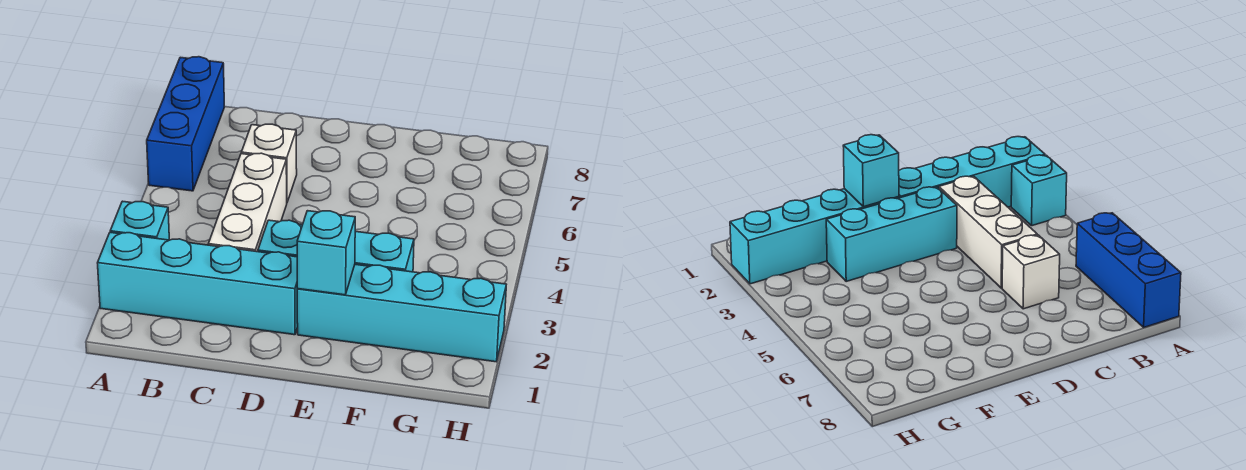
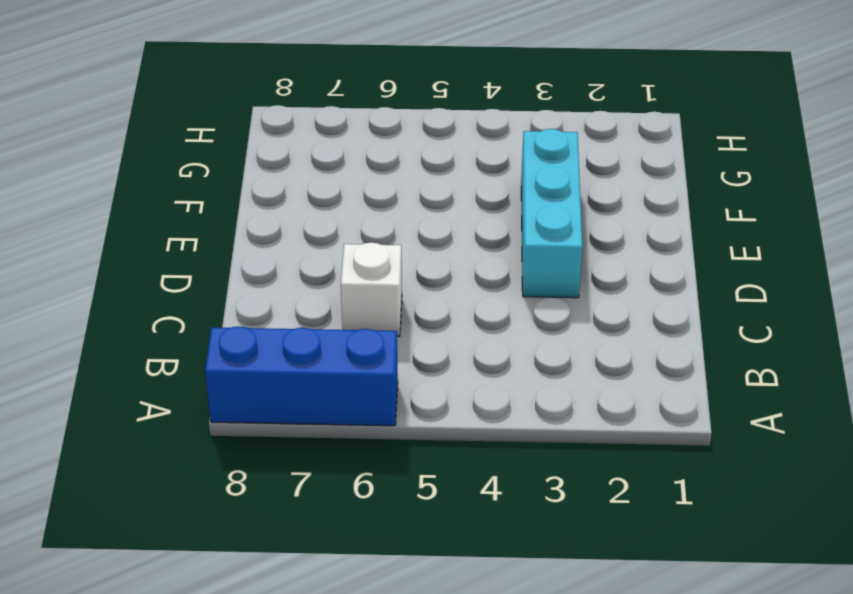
none -> cyan brick A2:D2 level 1
none -> cyan brick A3 level 1

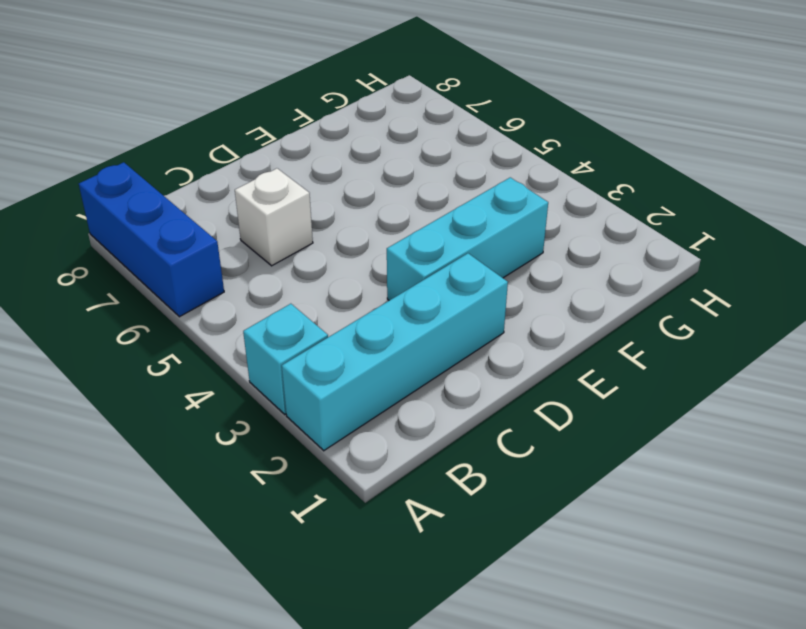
none -> white brick C3:C5 level 1
none -> cyan brick E2:H2 level 1

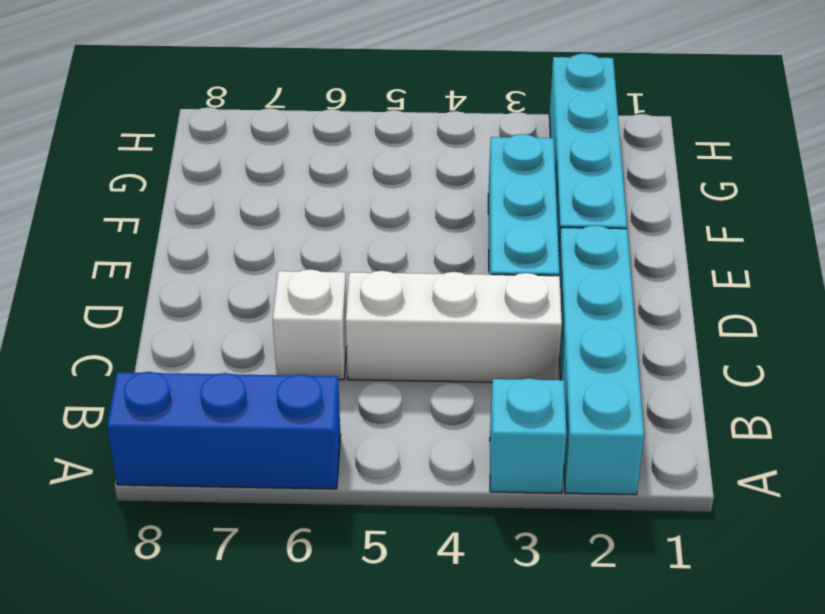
none -> cyan brick E2 level 2

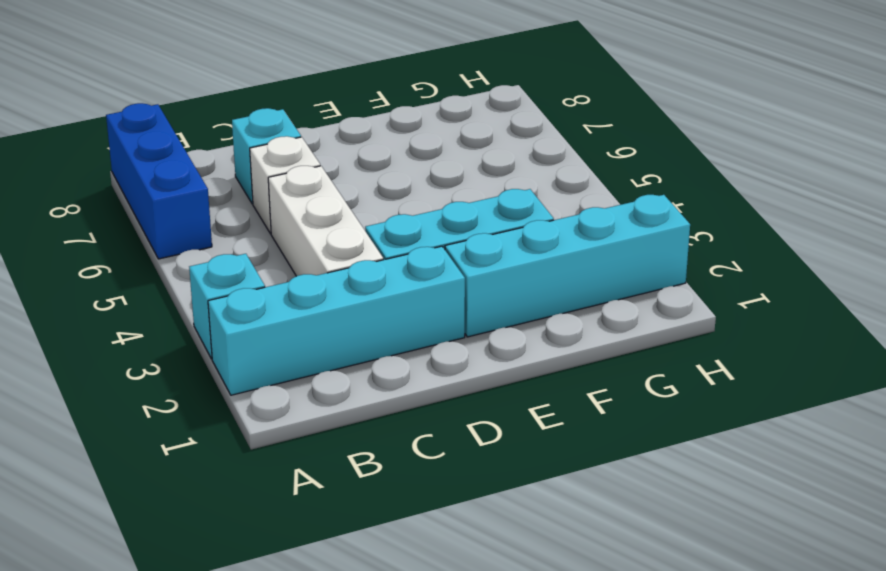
cyan brick C7 level 1 -> cyan brick E2 level 2

